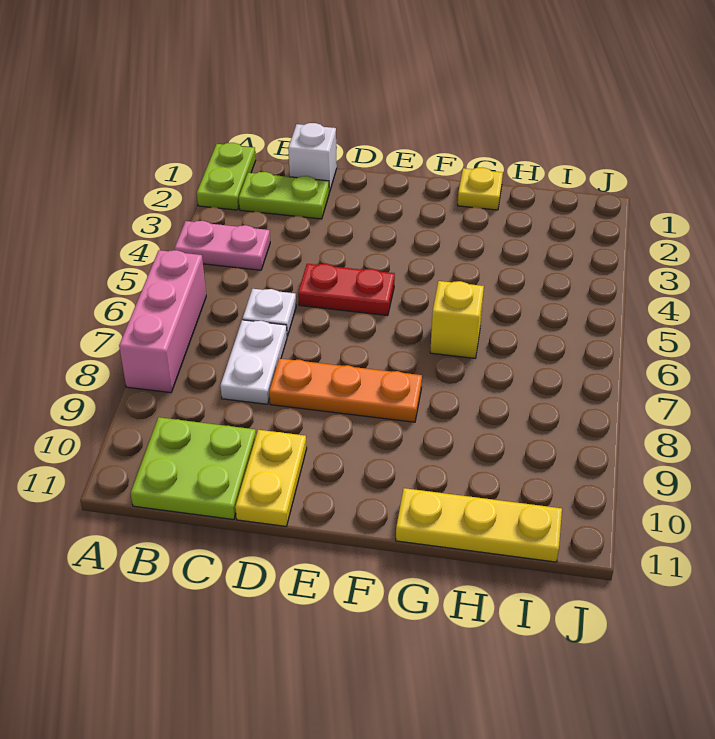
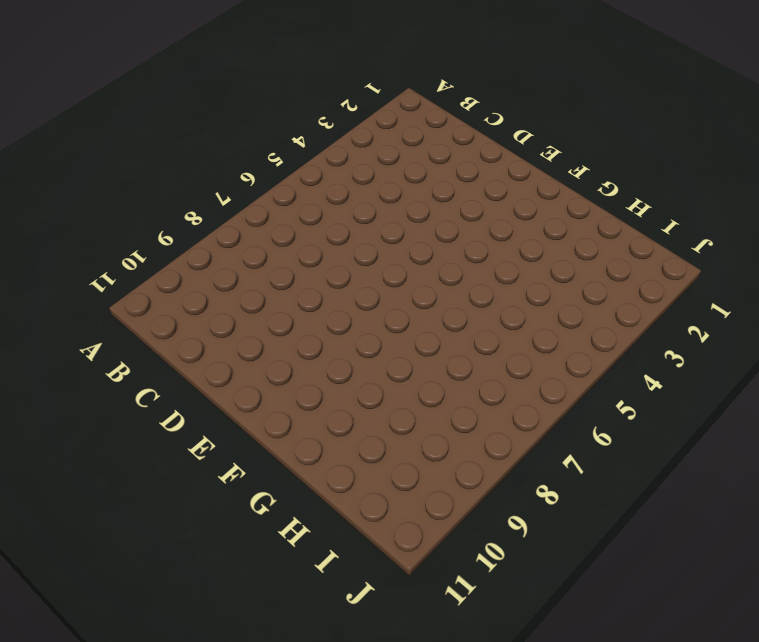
none -> lime plate A1:A2 level 1
none -> pink plate A4:B4 level 1
none -> pink brick A6:A8 level 1

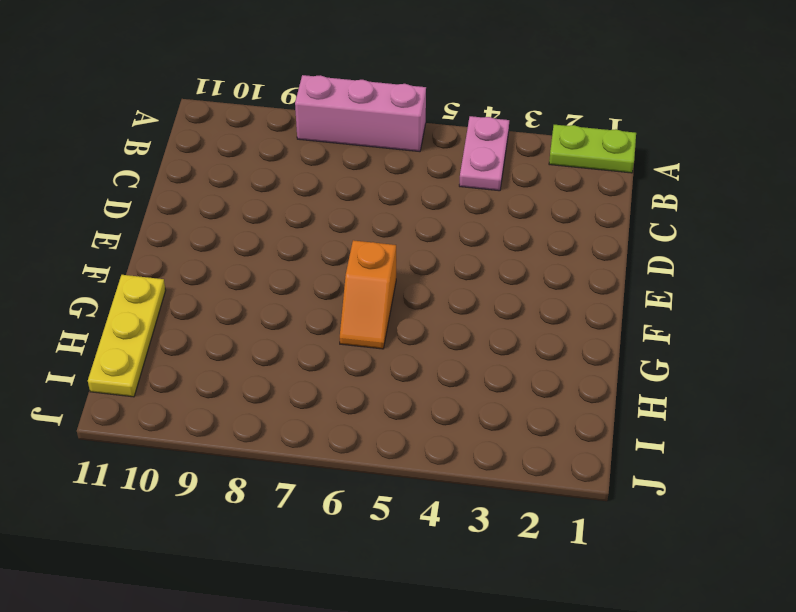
orange slope F6:G6 level 1 top F -> yellow brick G6 level 1
none -> lime plate B2:C2 level 1
none -> lime plate B10:C11 level 1
none -> white brick C1 level 1

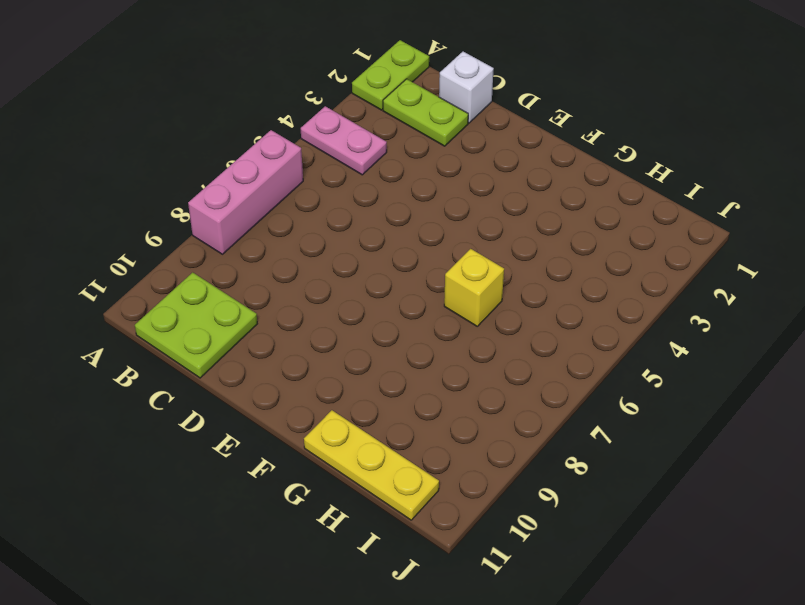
none -> white plate C6 level 1
none -> white plate C7:C8 level 1
none -> red plate D5:E5 level 1

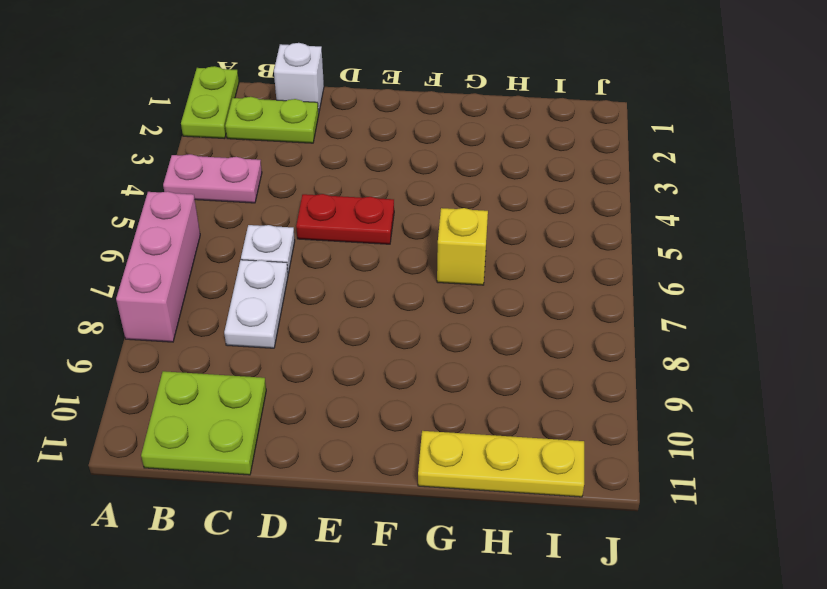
none -> orange plate D8:F8 level 1
none -> yellow plate D10:D11 level 1
none -> yellow plate G1 level 1

